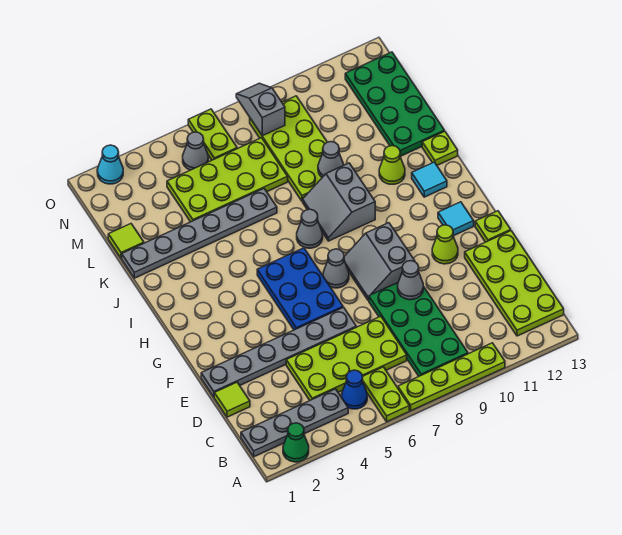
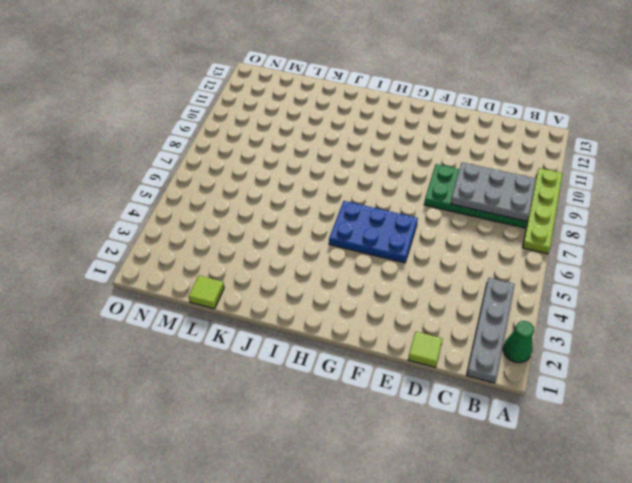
grey plate B8:D9 level 2 -> none
none -> lime plate A6:B6 level 1
none -> blue cone B5 level 1
none -> lime plate B12:E13 level 1
none -> lime plate C4:D7 level 1

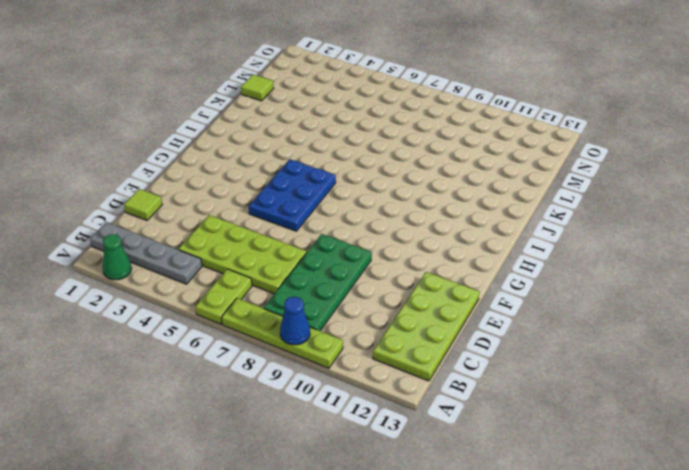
blue cone A9 level 2 -> blue cone B5 level 1
none -> grey plate E1:E6 level 1
none -> grey slope F8:G9 level 1 top 9
none -> lime cone F11 level 1
none -> lime plate F13 level 1

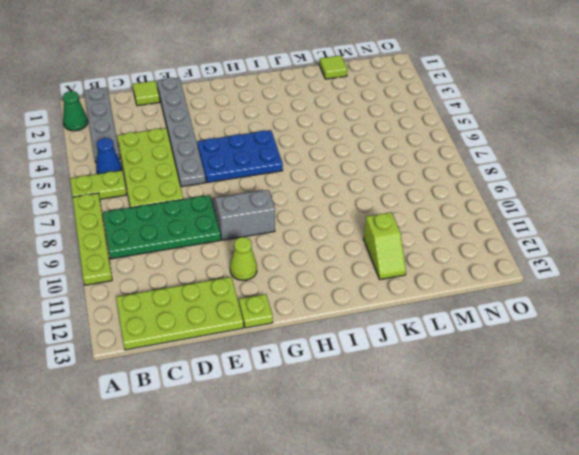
lime slope K11:K12 level 1 top 11 -> green plate K12:N13 level 1
none -> grey cone G7 level 1
none -> cyan tile G12 level 1
none -> grey cone I7 level 1
none -> grey slope I8:J9 level 1 top 9

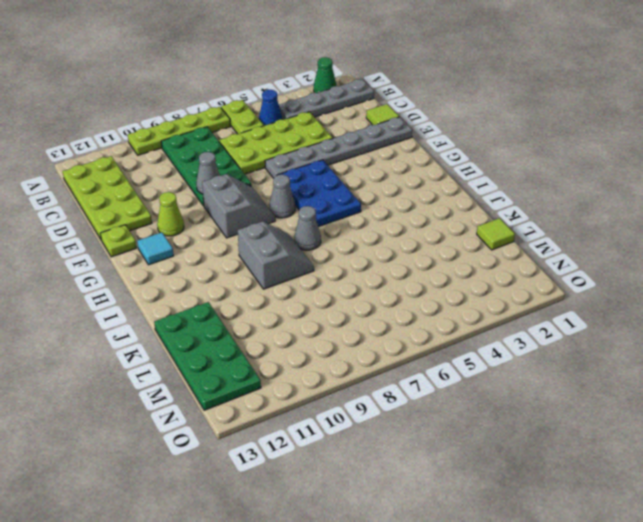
none -> cyan tile I12 level 1
none -> lime cone J11 level 1
none -> lime plate J13 level 1
none -> grey plate K1:K6 level 1

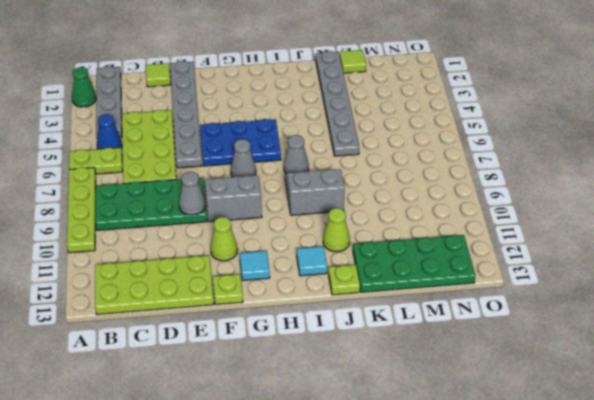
none -> lime plate K8:N9 level 1
none -> lime plate L4:M7 level 1
none -> grey cone N5 level 1
none -> lime plate N6:O6 level 1

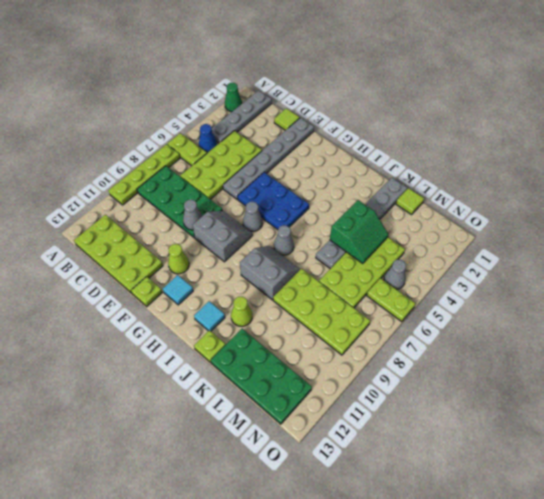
green slope K4:L5 level 2 top K -> none
none -> cyan cone O2 level 1
none -> grey cone K9 level 2
none -> grey slope N8:O8 level 2 top N

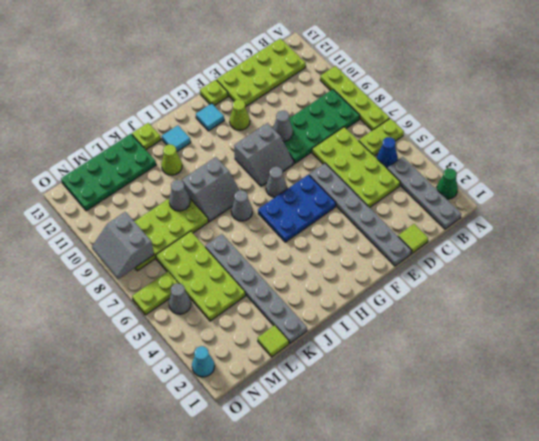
grey slope N8:O9 level 2 top N -> grey slope N8:O8 level 2 top N

